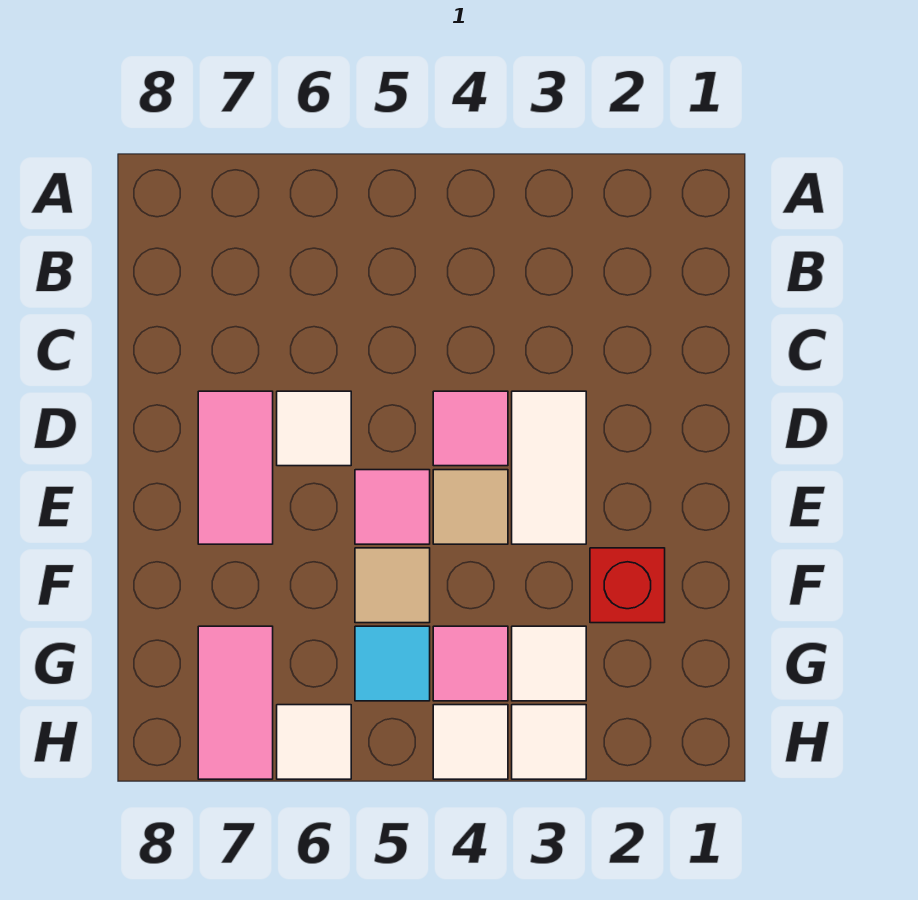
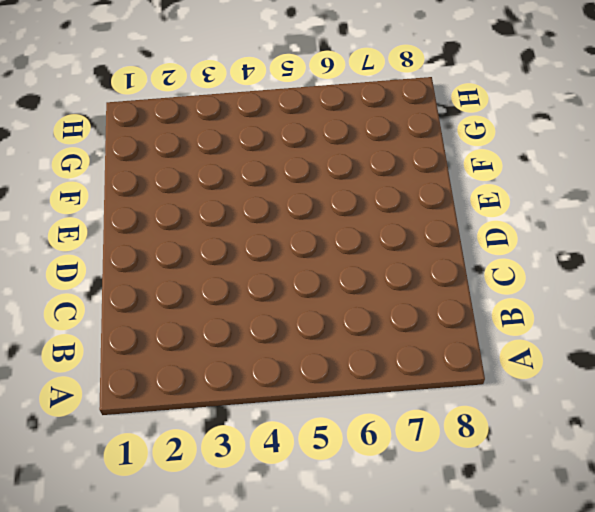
none -> white tile D3:E3 level 1
none -> pink tile D4 level 1
none -> white tile D6 level 1

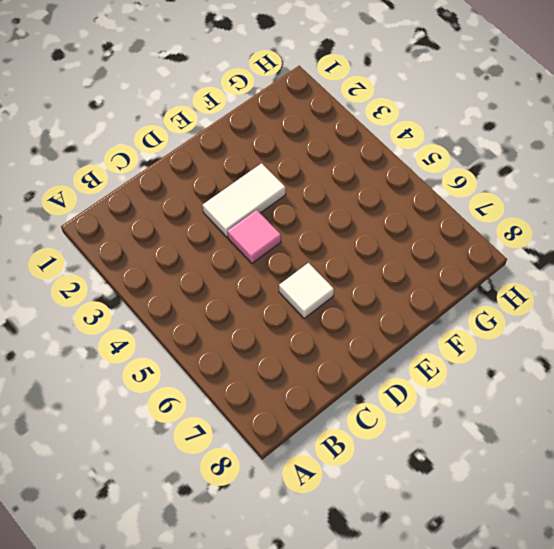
none -> pink tile D7:E7 level 1
none -> tan tile E4 level 1
none -> pink tile E5 level 1

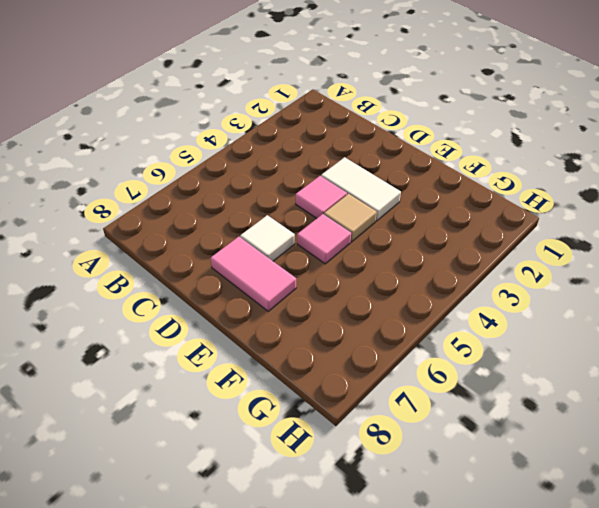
none -> red brick F2 level 1
none -> tan tile F5 level 1
none -> white tile G3 level 1

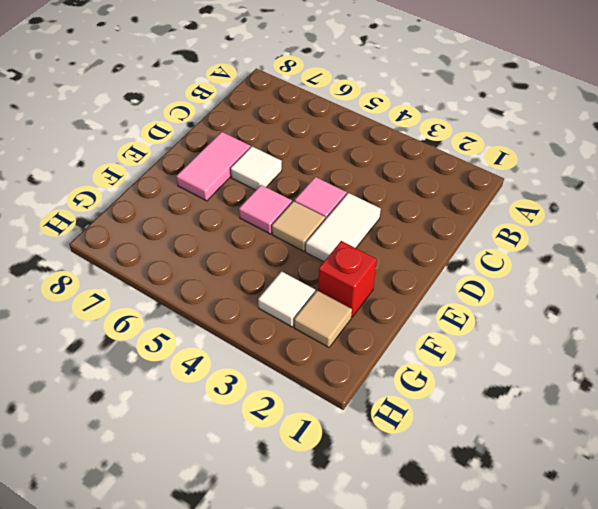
tan tile G2 level 1 -> tan tile F5 level 1
none -> pink tile G4 level 1
none -> cyan tile G5 level 1
none -> pink tile G7:H7 level 1

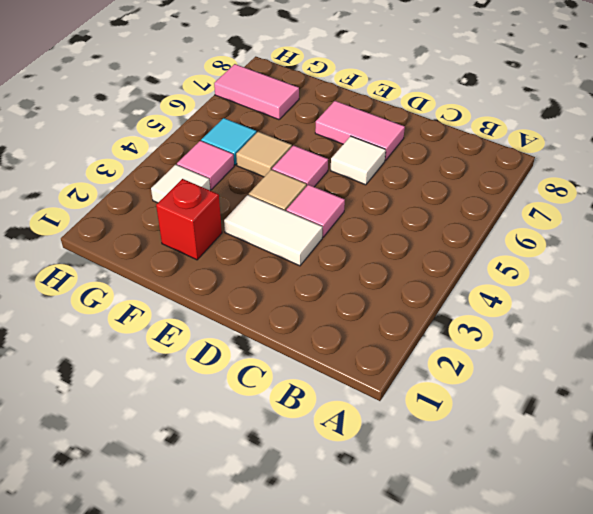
none -> white tile H3 level 1
none -> white tile H4 level 1
none -> white tile H6 level 1

